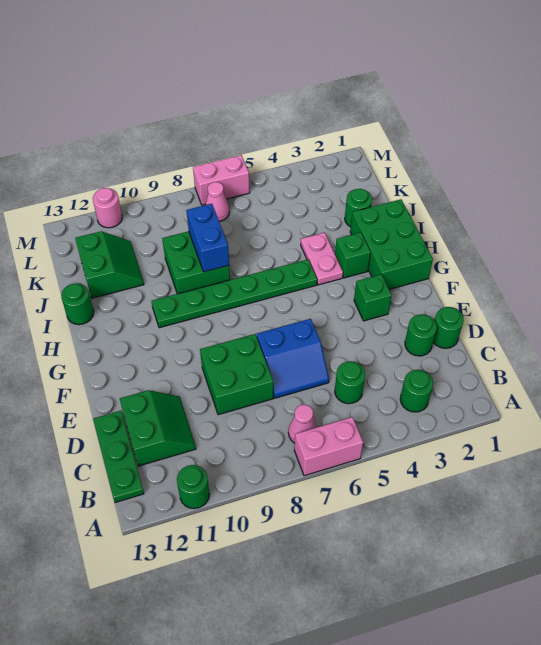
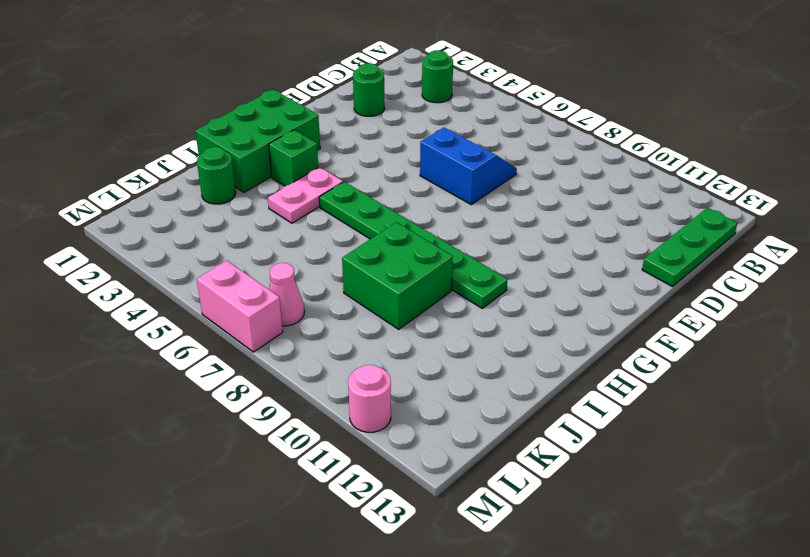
none -> pink brick A6:A7 level 1
none -> green round brick A11 level 1
none -> pink cone B7 level 1

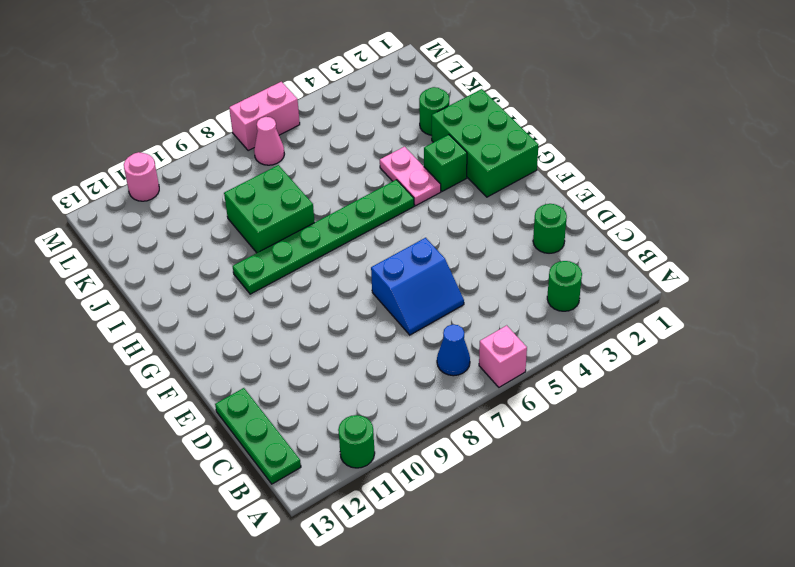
pink brick A6 level 1 -> pink brick A6:A7 level 1
blue cone B7 level 1 -> pink cone B7 level 1
none -> green round brick C5 level 1
none -> green slope C11:D12 level 1 top 12
none -> green round brick D1 level 1

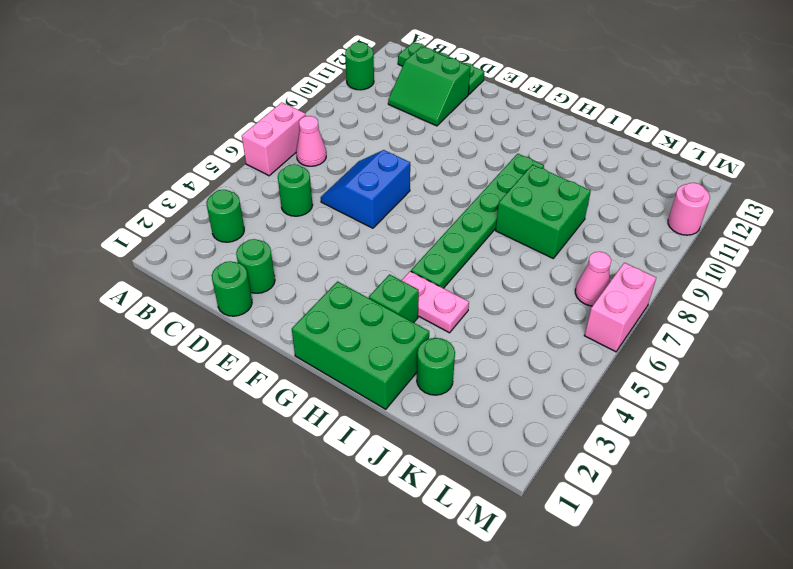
none -> green brick D8:E9 level 1
none -> green brick F3 level 1
none -> green round brick I13 level 1

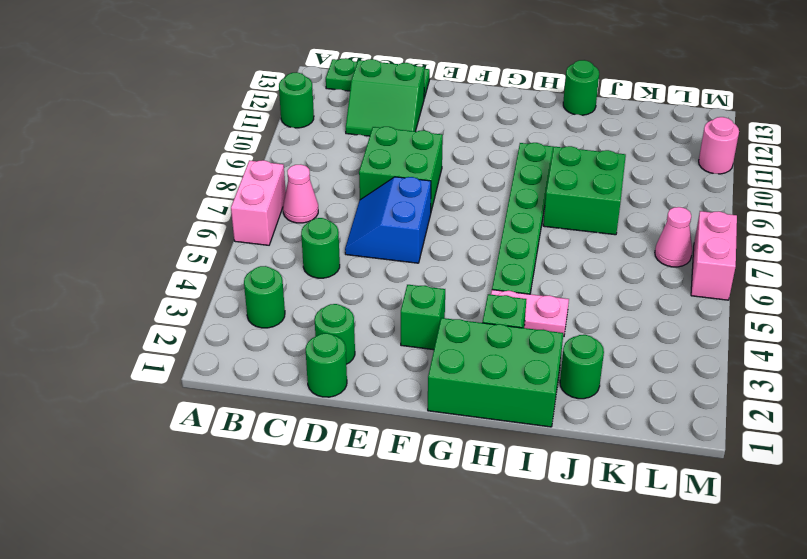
none -> green slope J11:K12 level 1 top 12
none -> blue brick I8:J8 level 2

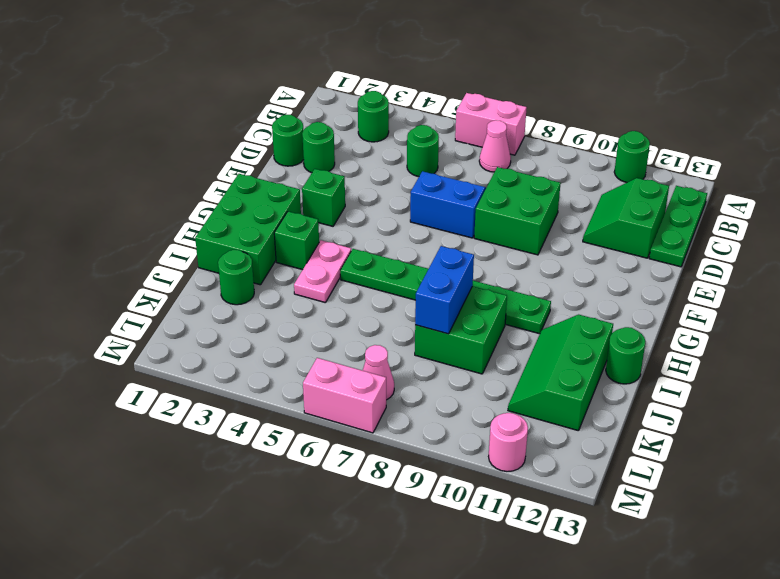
green slope I11:K12 level 1 top 12 -> green slope J11:K12 level 1 top 12

